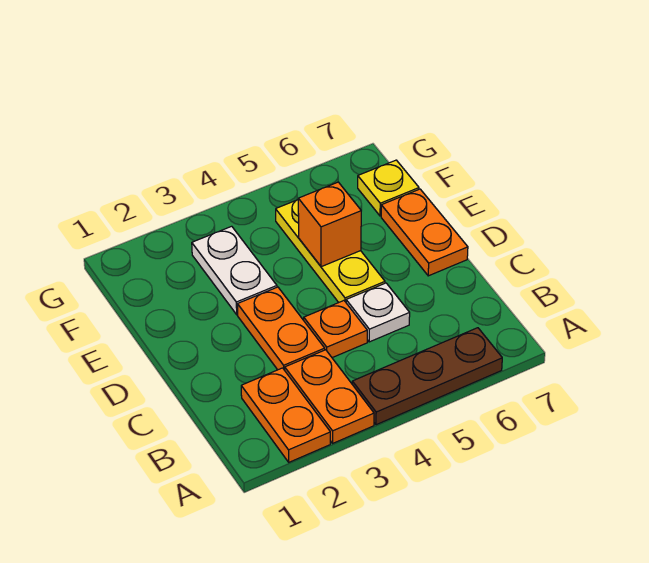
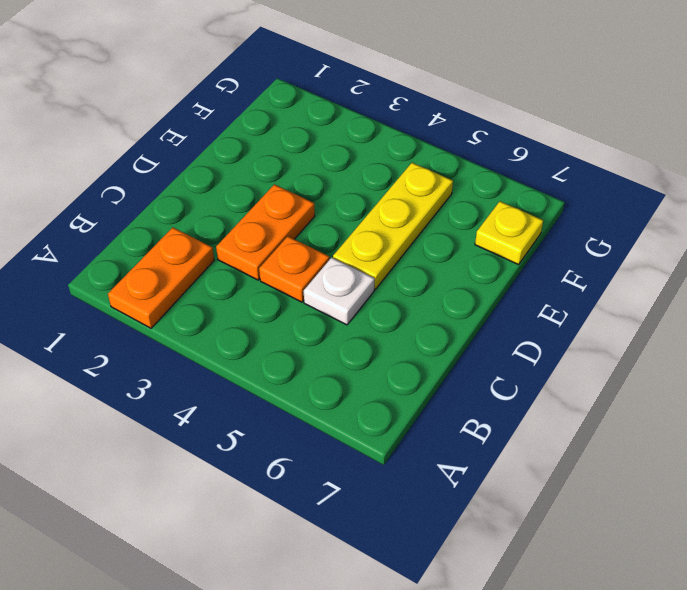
none -> orange plate A3:B3 level 1
none -> brown plate A4:A6 level 1

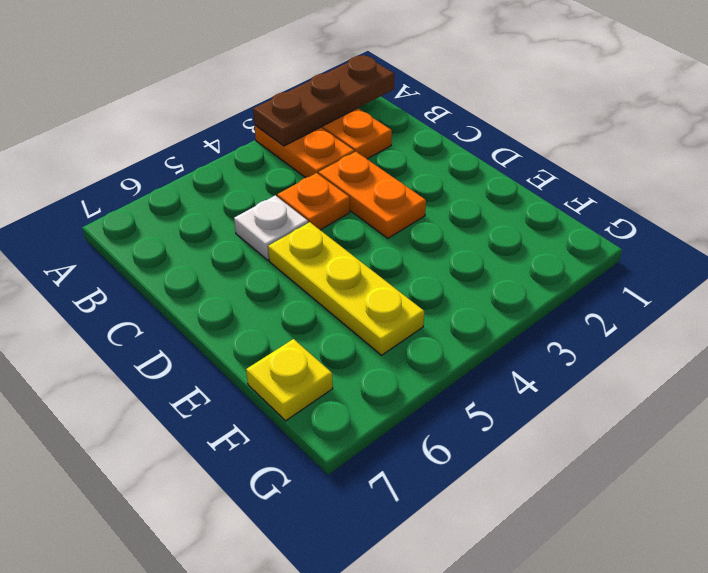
brown plate A1:A3 level 2 -> brown plate A4:A6 level 1
none -> orange plate D7:E7 level 1
none -> white plate E3:F3 level 1

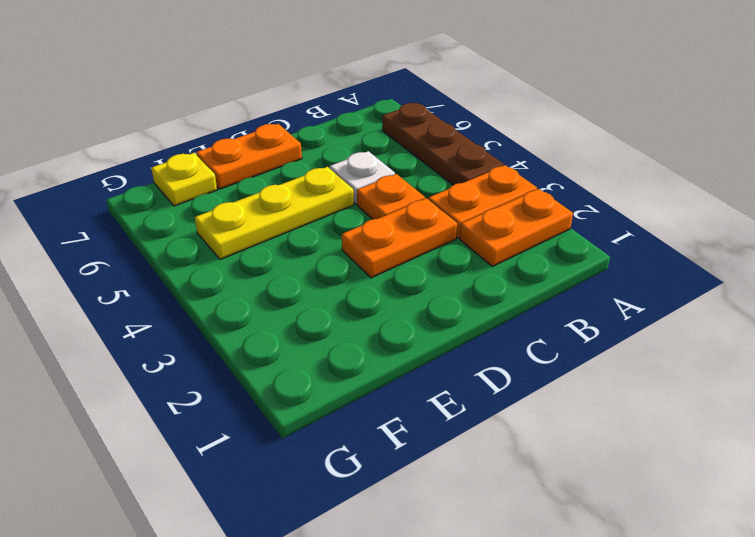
none -> white plate E3:F3 level 1
none -> orange brick E5 level 2

